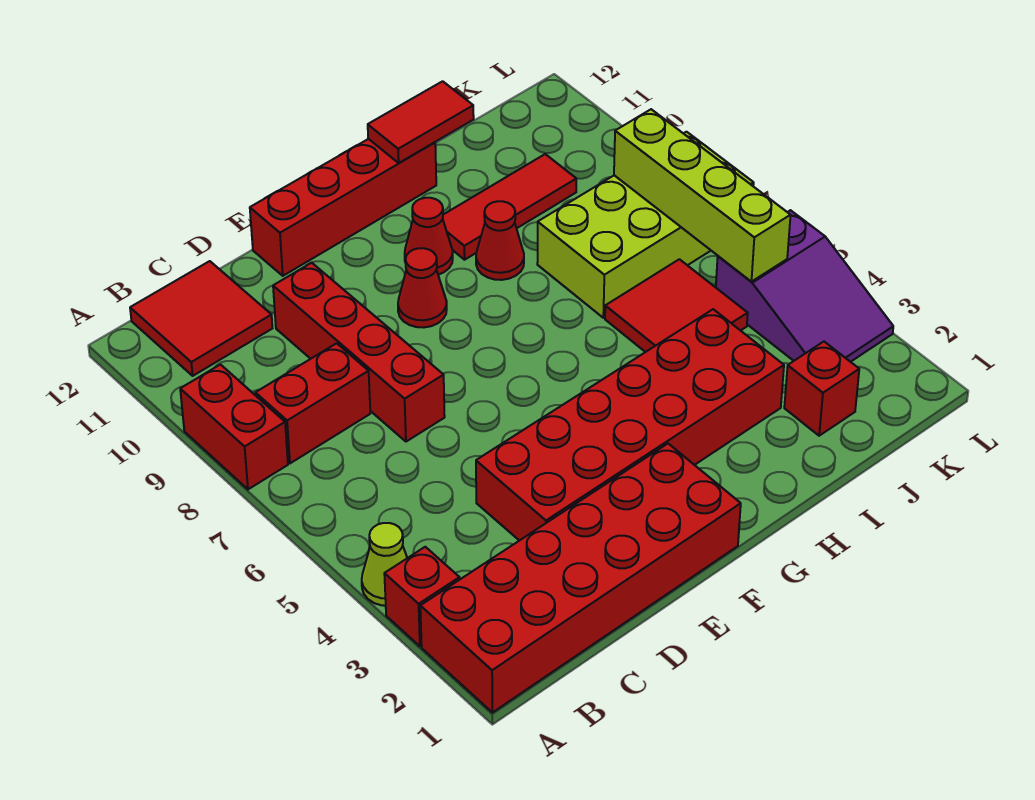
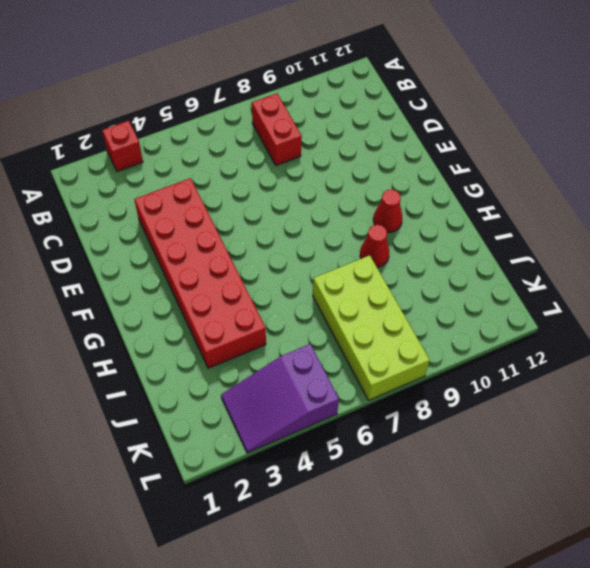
none -> red brick A1:F2 level 1
none -> lime cone A4 level 1
none -> red brick A8:A9 level 1

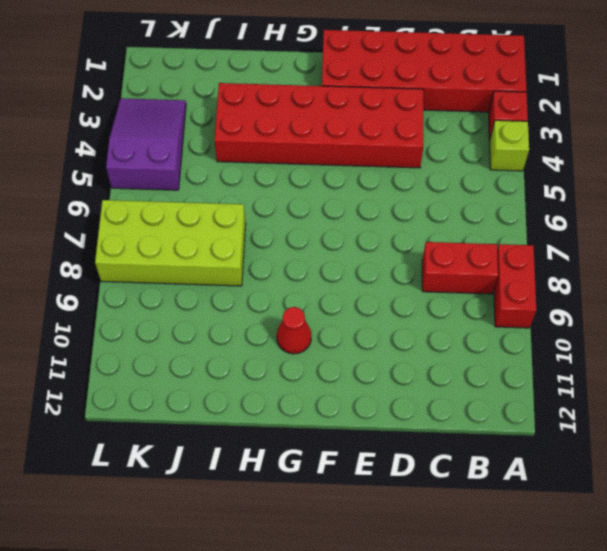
lime brick A4 level 1 -> lime cone A4 level 1
none -> red tile B11:C12 level 1
none -> red brick D7:D10 level 1
none -> red brick E12:H12 level 1

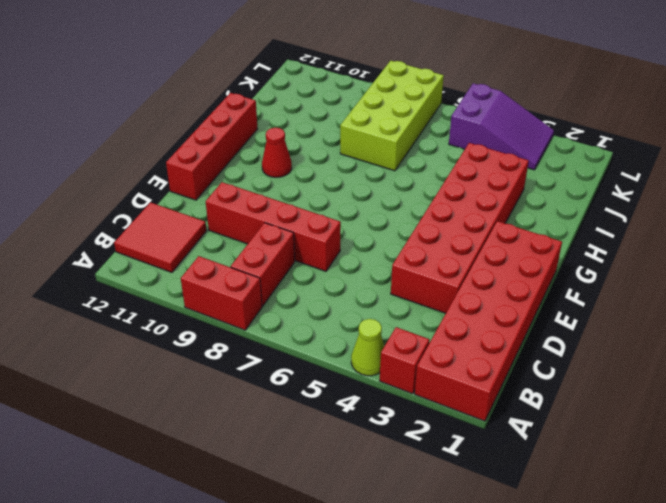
none -> red cone F9 level 1
none -> red cone H9 level 1
none -> red tile H10:J10 level 1

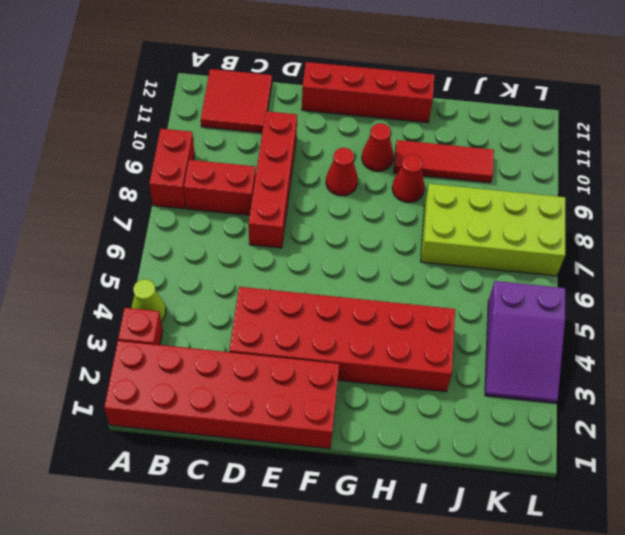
none -> red tile I5:J6 level 1
none -> red brick J2 level 1
none -> red tile H12:I12 level 2

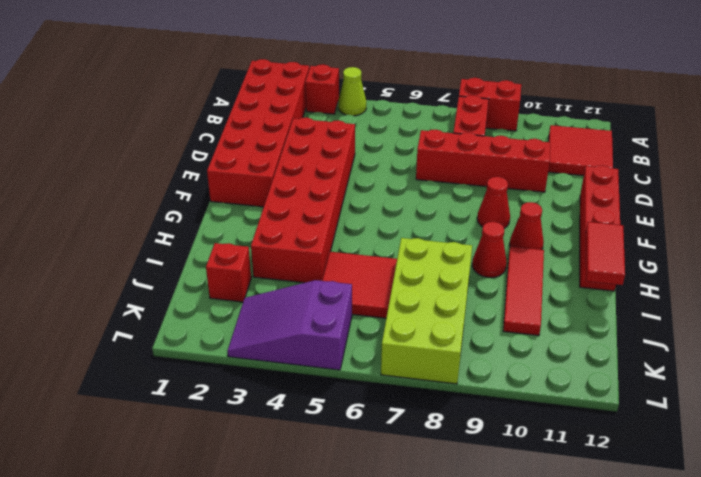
none -> lime brick K5:K8 level 2

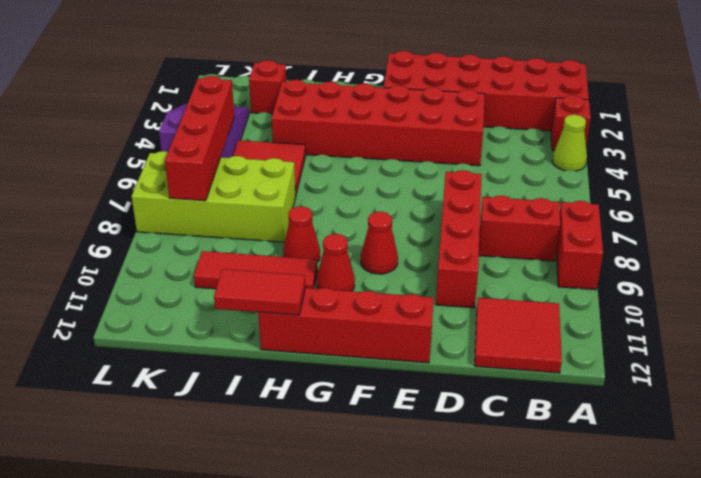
red brick K5:K8 level 2 -> lime brick K5:K8 level 2

